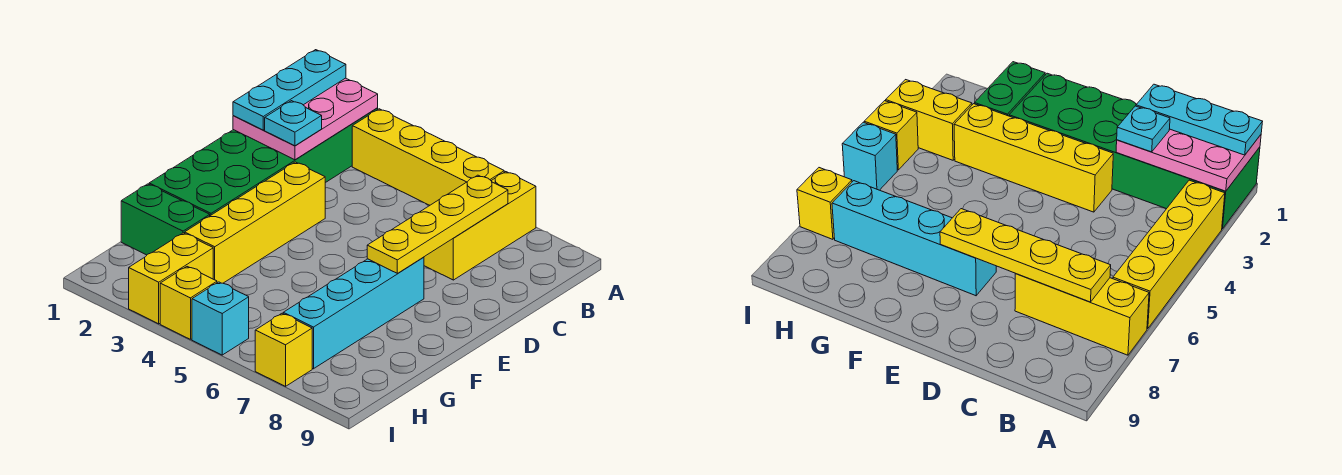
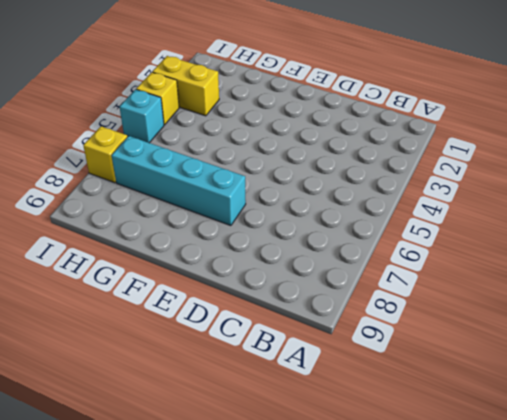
none -> green brick A1:F2 level 1
none -> yellow brick A3:A6 level 1
none -> yellow brick A7:C7 level 1

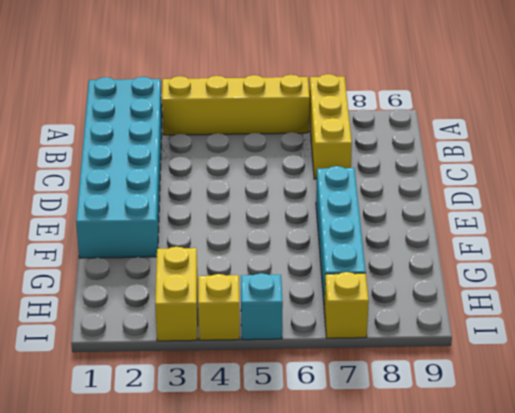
cyan brick A1:F2 level 1 -> green brick A1:F2 level 1
none -> yellow brick D3:G3 level 1
none -> green brick G1:G2 level 1
none -> pink plate A1:C2 level 2

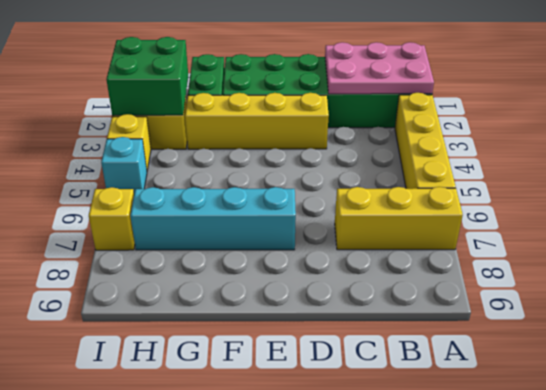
green brick H2:I3 level 2 -> none
none -> yellow plate B7:E7 level 2
none -> cyan plate A1:C1 level 3
none -> cyan plate C2 level 3

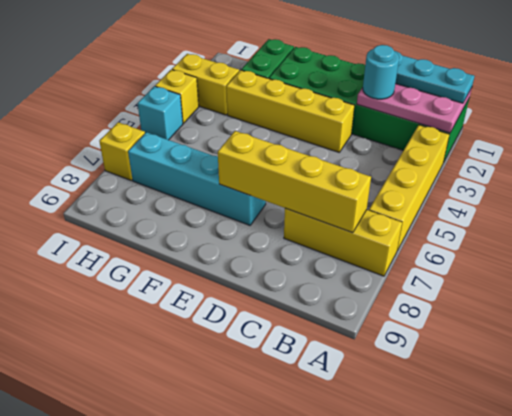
yellow brick B7:E7 level 2 -> yellow plate B7:E7 level 2
cyan round brick C2 level 3 -> cyan plate C2 level 3

